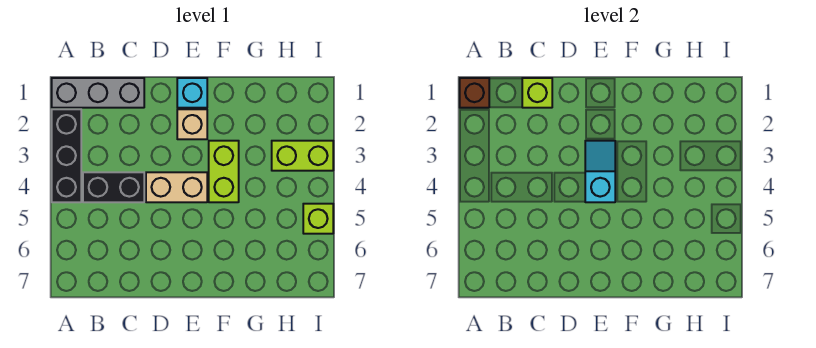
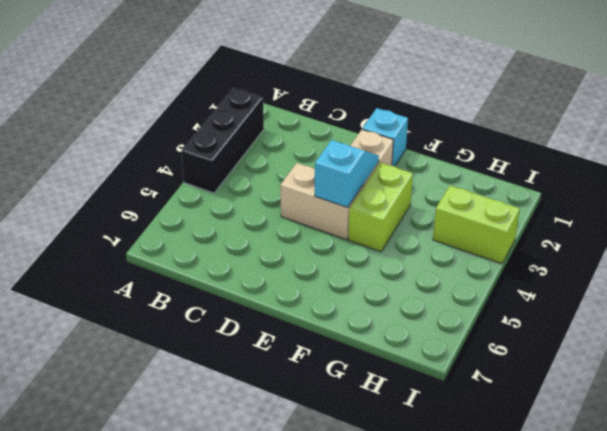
none -> grey brick A1:C1 level 1
none -> black brick B4:C4 level 1
none -> lime brick I5 level 1

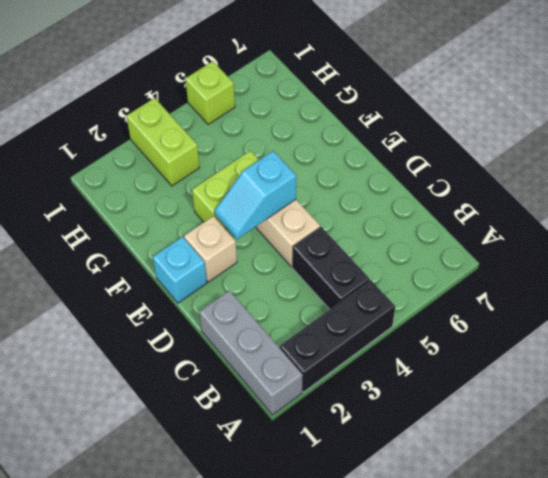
none -> brown brick A1 level 2
none -> lime brick C1 level 2

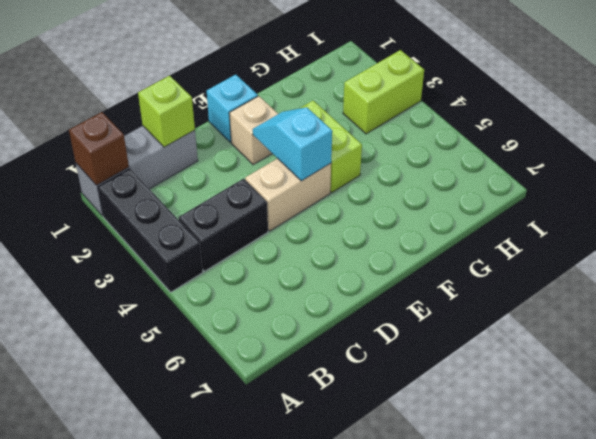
none -> lime brick I5 level 1

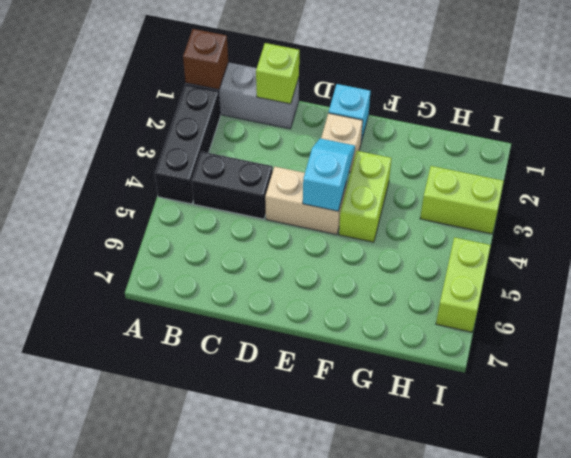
lime brick I5:I6 level 1 -> lime brick I5 level 1

